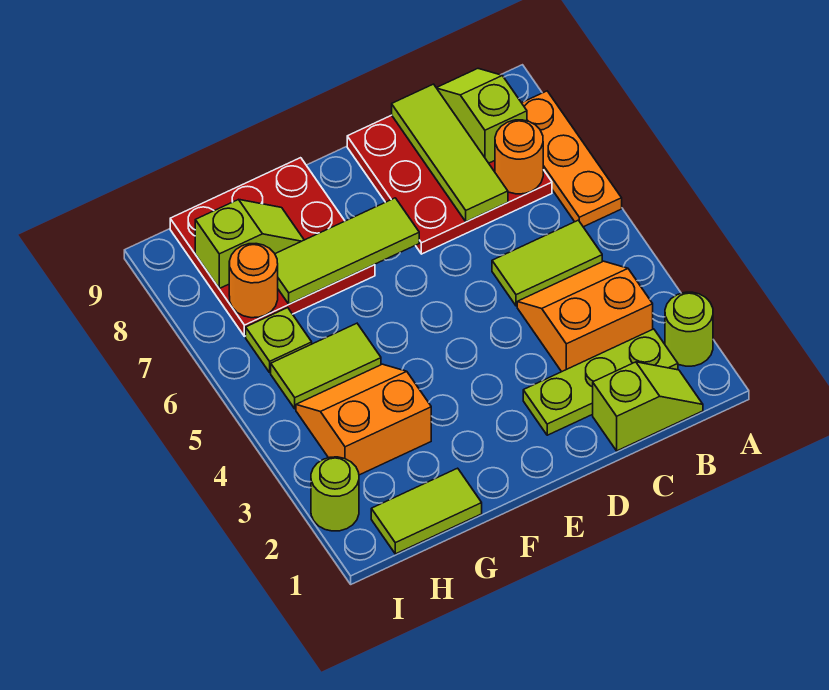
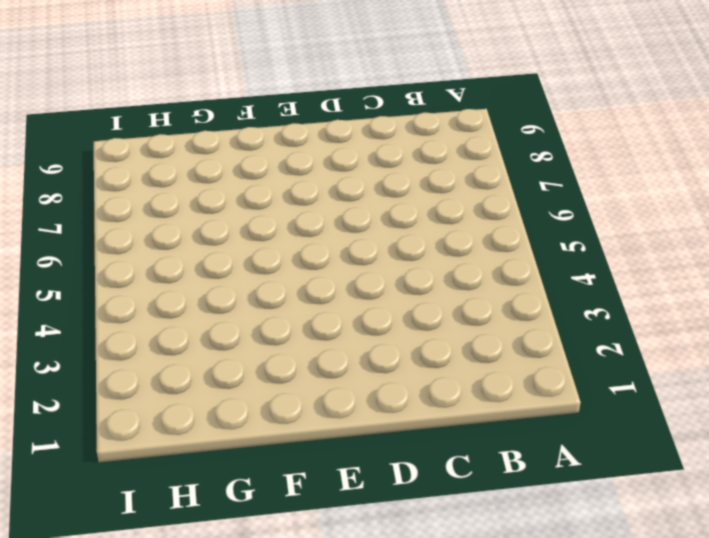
none -> lime round brick A2 level 1
none -> orange plate A6:A8 level 1
none -> lime slope B1:C1 level 1 top C

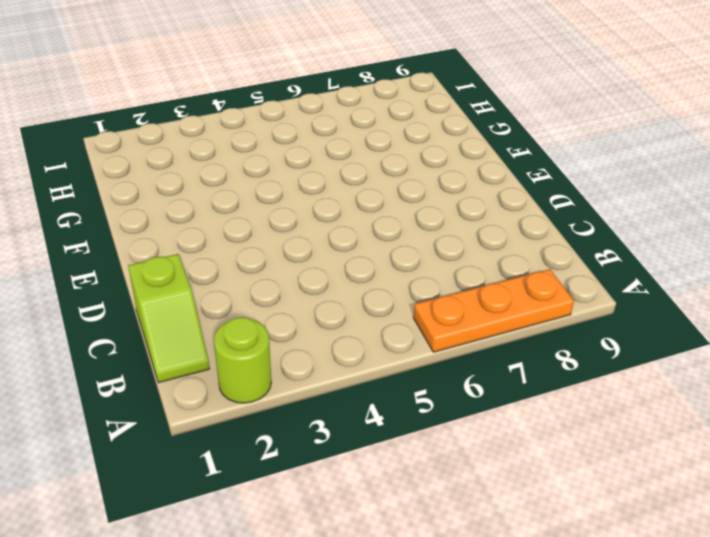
none -> lime plate B2:D2 level 1
none -> orange slope B3:C4 level 1 top 3
none -> lime tile B5:C5 level 1

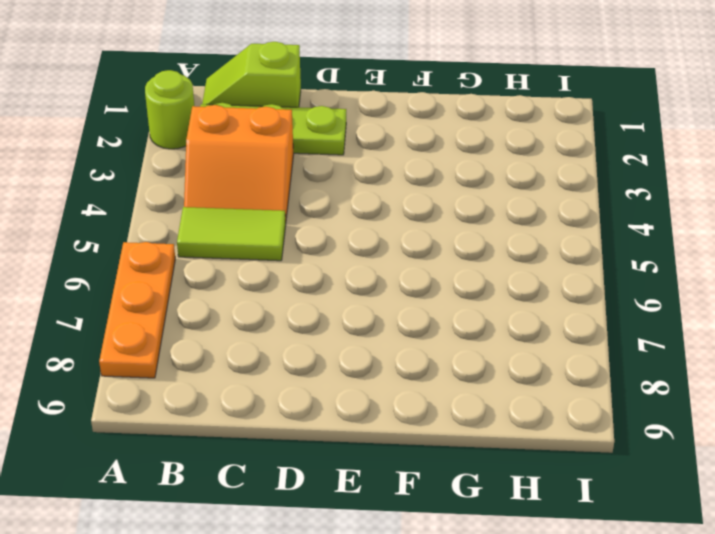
none -> red plate B7:D9 level 1
none -> red plate F7:H9 level 1
none -> lime tile G1:H1 level 1

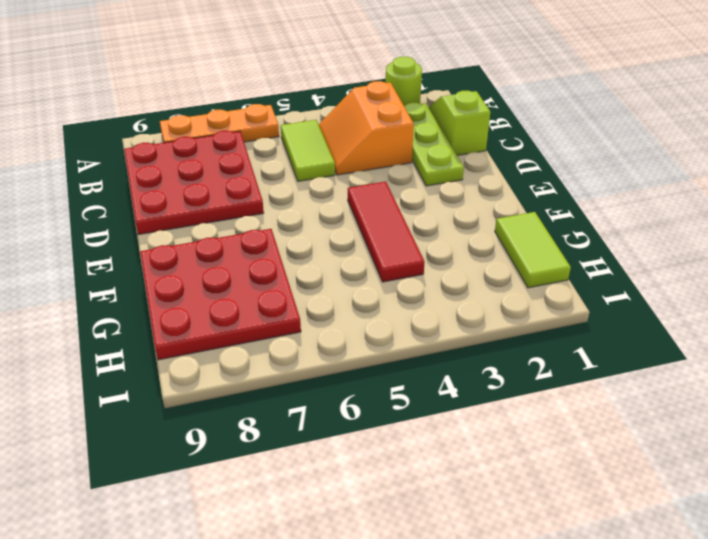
red tile E4:G4 level 1 -> orange slope G3:H4 level 1 top 3
none -> lime tile G5:H5 level 1
none -> lime plate H6 level 1
none -> lime round brick I2 level 1

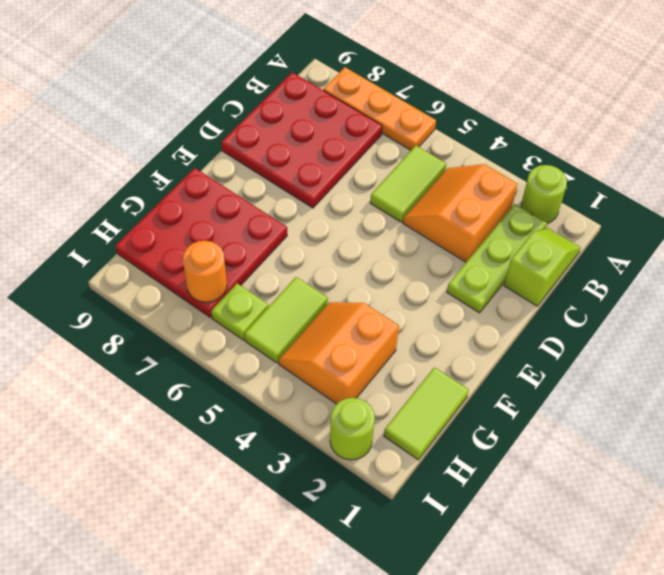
none -> orange round brick B7 level 2
none -> lime slope B8:B9 level 2 top 8
none -> lime tile C7:C9 level 2

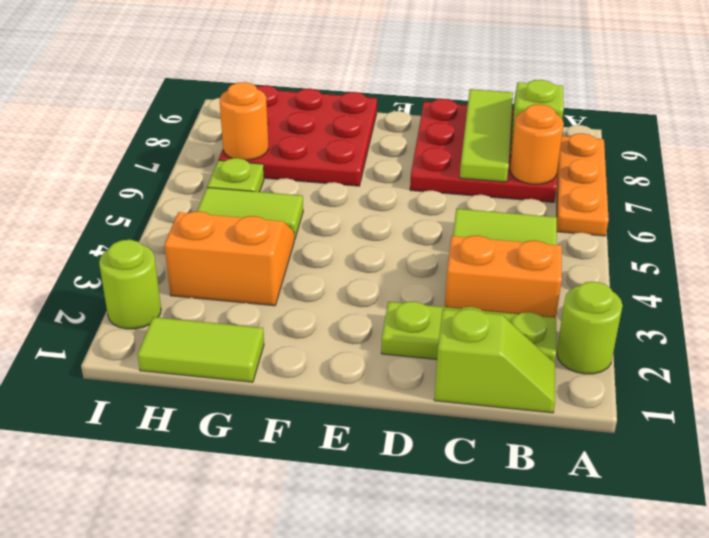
none -> lime tile E7:G7 level 2
none -> lime slope G8:H8 level 2 top H

